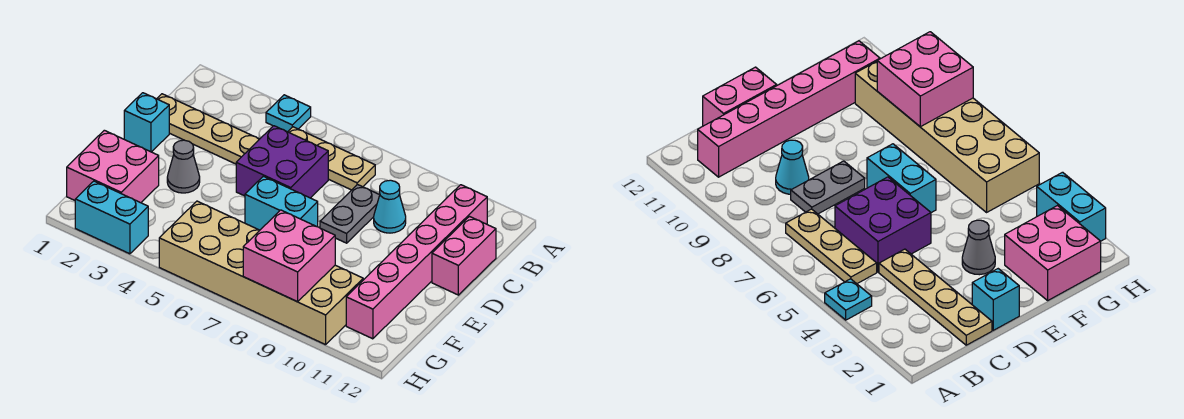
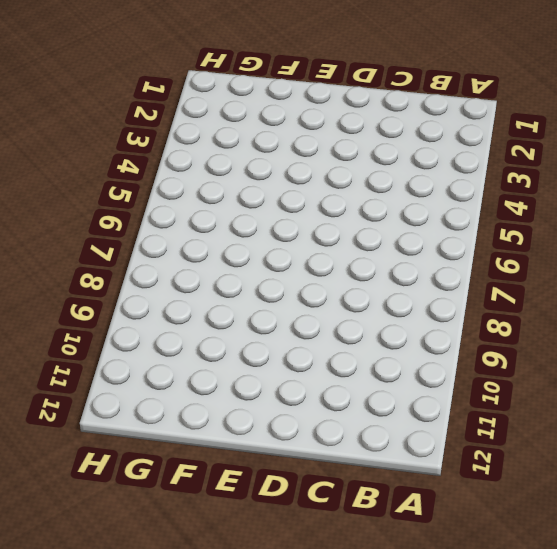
none -> cyan plate A4 level 1
none -> tan plate B5:B7 level 1
none -> pink brick B11:G11 level 1

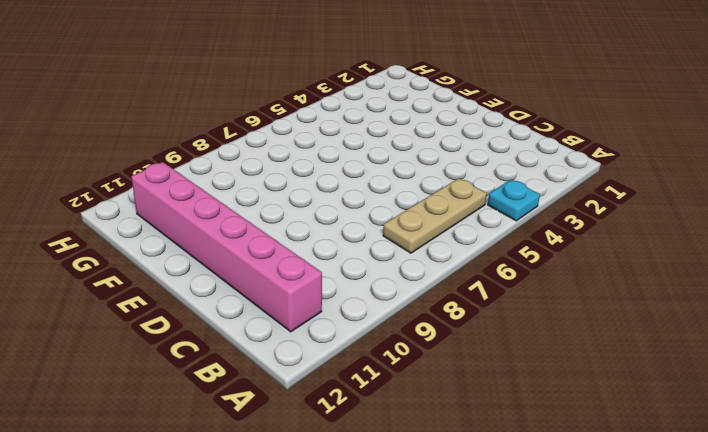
none -> tan plate C1:C4 level 1
none -> purple brick C5:D6 level 1
none -> grey plate C8:D8 level 1

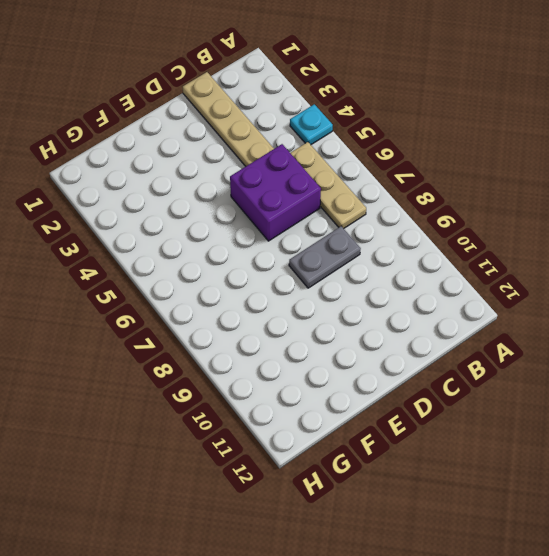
none -> pink brick B11:G11 level 1
none -> cyan cone C9 level 1
none -> pink brick C12:D12 level 1

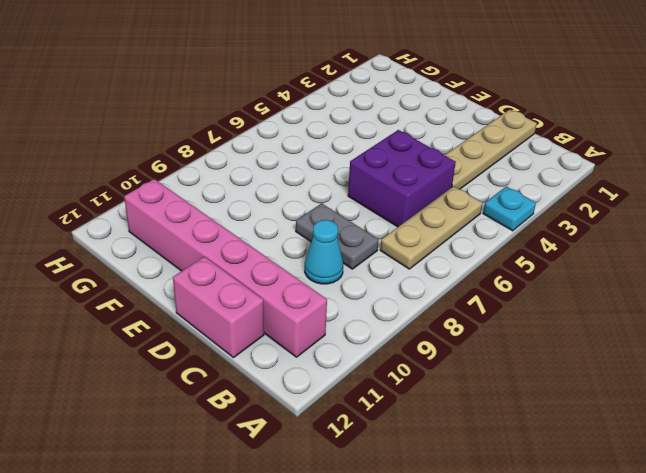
none -> cyan brick D1 level 1
none -> grey cone E3 level 1
none -> cyan brick E6:E7 level 1

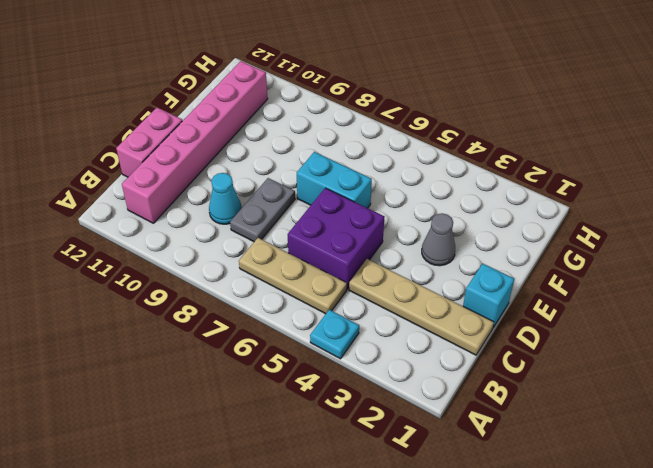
none -> pink brick F1:G2 level 1
none -> tan brick G5:H10 level 1
none -> cyan brick H2:H3 level 1

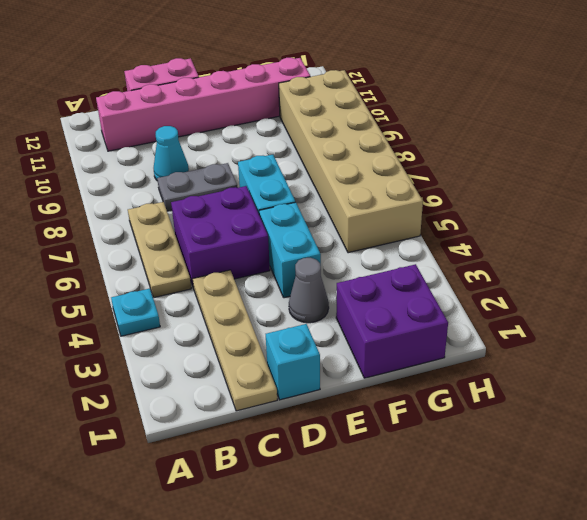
cyan brick E4:E5 level 1 -> cyan brick H2:H3 level 1
purple brick F1:G2 level 1 -> pink brick F1:G2 level 1
none -> pink brick G8:H9 level 2

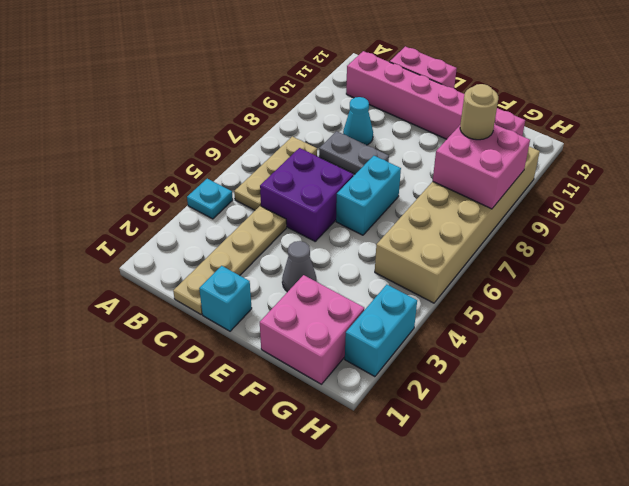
tan round brick G9 level 3 -> none

